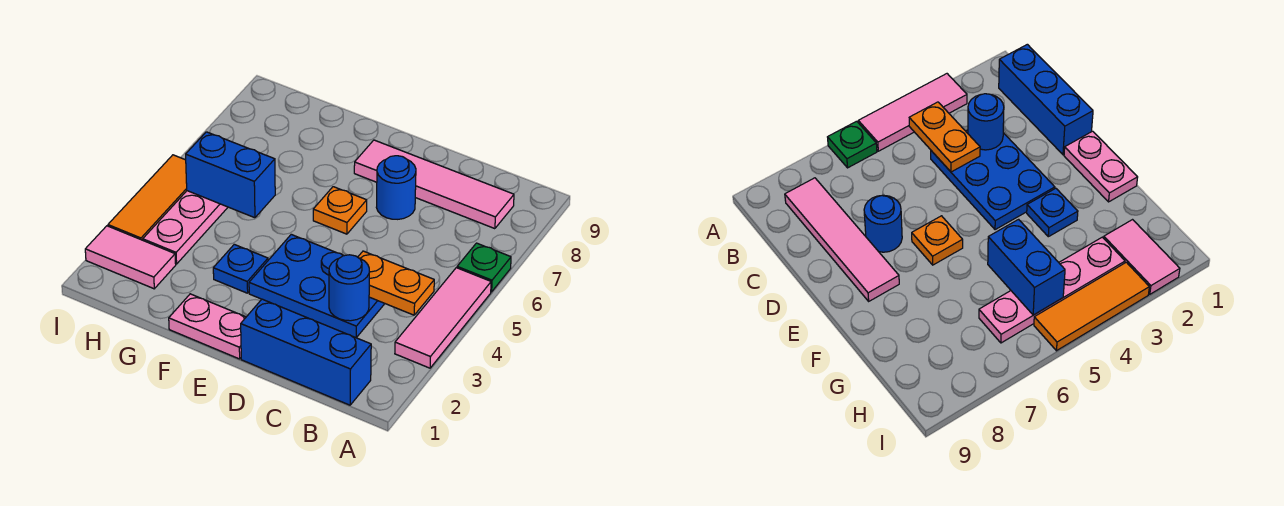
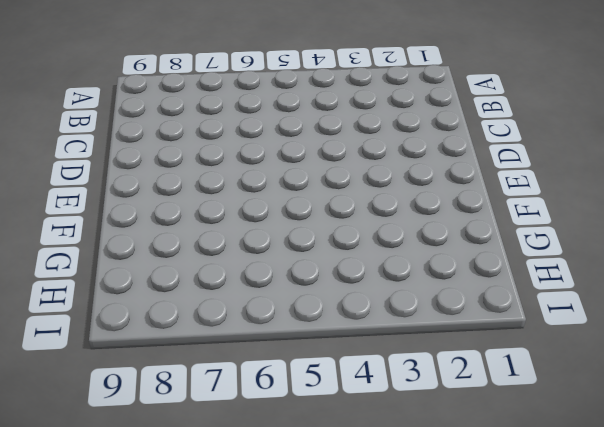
none -> pink tile A3:A5 level 1
none -> green plate A6 level 1
none -> blue brick B1:D1 level 1

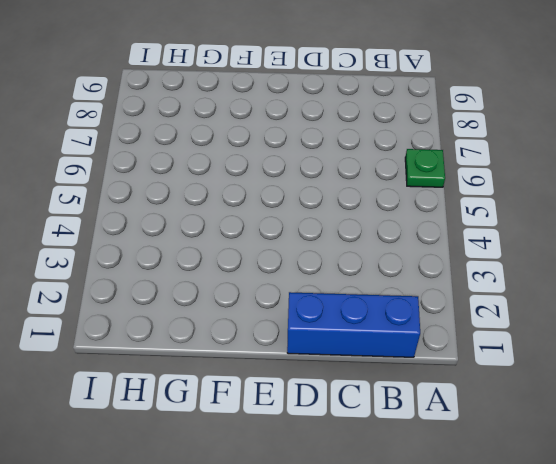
none -> pink tile A3:A5 level 1
none -> pink tile B8:E8 level 1
none -> blue plate C3:E4 level 1

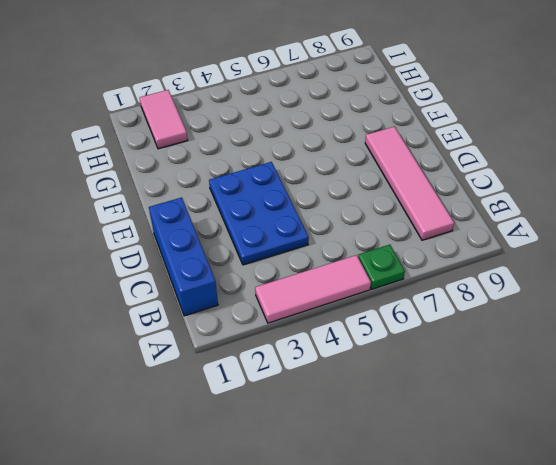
none -> blue round brick D7 level 1
none -> pink plate E1:F1 level 1
none -> orange plate E6 level 1

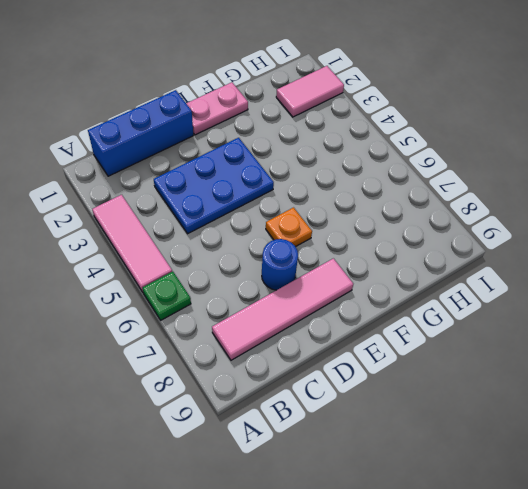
none -> blue plate F3 level 1
none -> pink plate H3:H6 level 1
none -> orange tile I3:I5 level 1

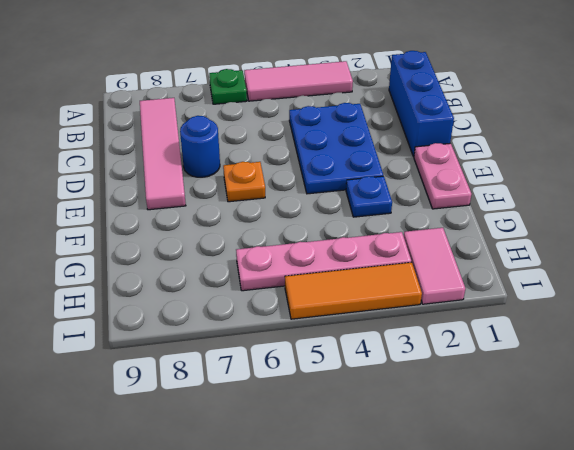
none -> orange plate B4:C4 level 2
none -> blue round brick C3 level 2
none -> blue brick G5:H5 level 2

